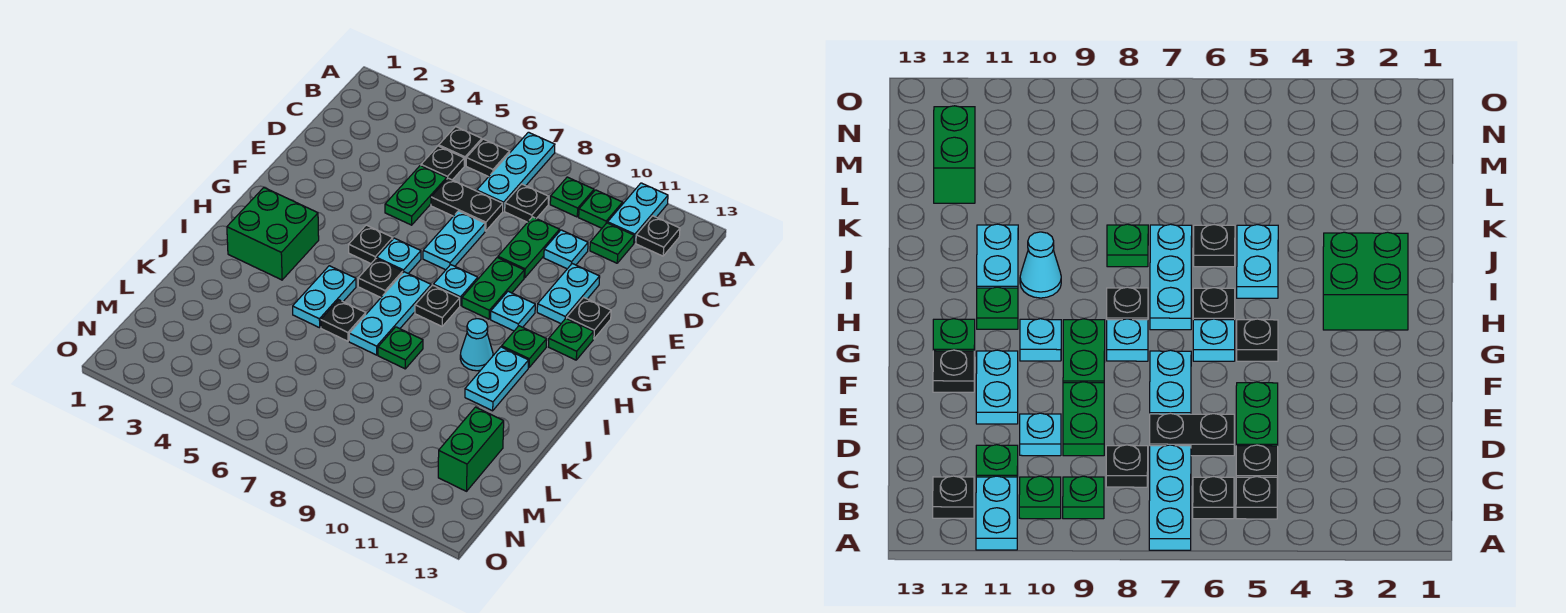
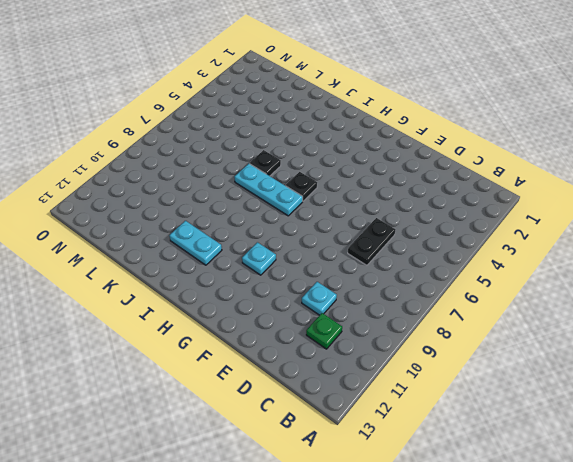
none -> cyan plate A7:C7 level 1
none -> cyan plate A11:B11 level 1
none -> black plate B5 level 1
none -> black plate B6 level 1

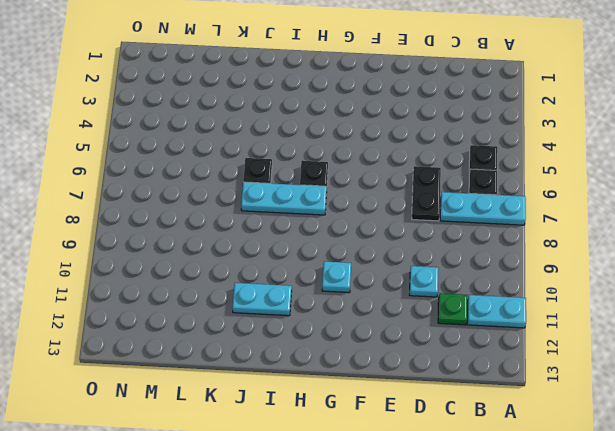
none -> green plate B9 level 1
none -> green plate B10 level 1
none -> black plate B12 level 1
none -> black plate C5 level 1

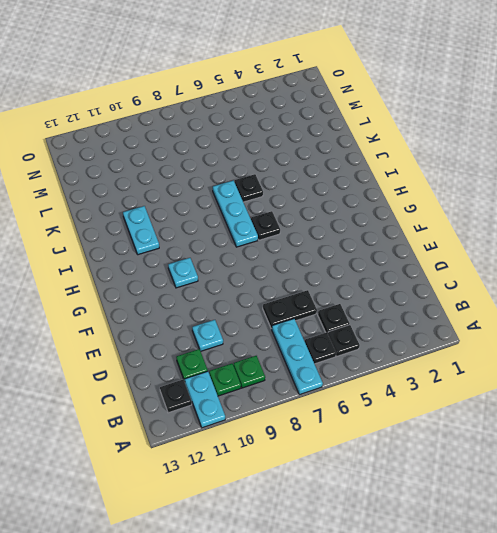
none -> black plate C8 level 1
none -> green plate D5:E5 level 1
none -> green plate D9:E9 level 1
none -> cyan plate E7:F7 level 1

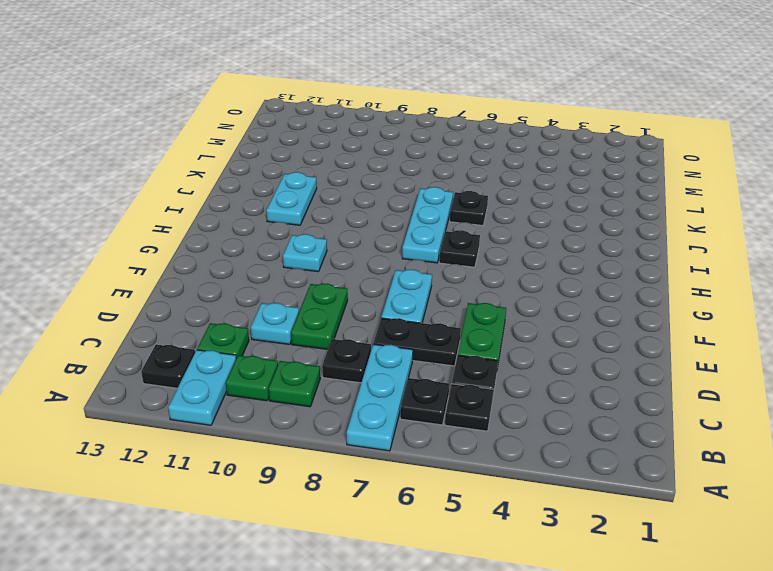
none -> cyan plate E11:F11 level 1
none -> green plate F9:G9 level 1
none -> black plate F12 level 1
none -> black plate G5 level 1

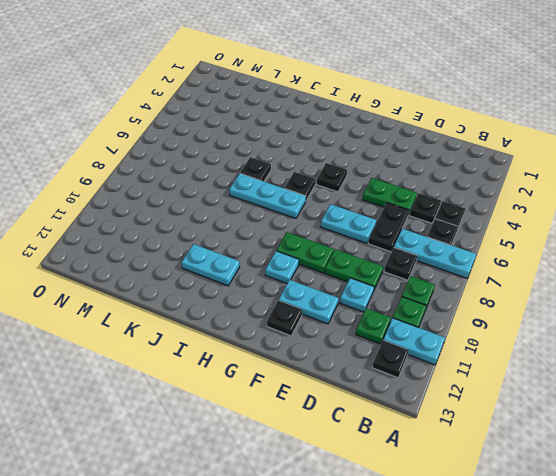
none -> cyan plate G6 level 1
none -> cyan plate G8 level 1
none -> green plate G12 level 1
none -> green brick H2:I3 level 1

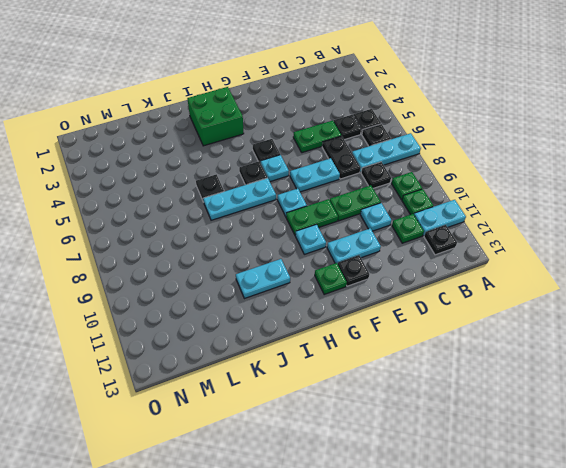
none -> black plate H8 level 1
none -> green plate H11 level 1
none -> cyan plate I5:J5 level 1
none -> cyan cone I10 level 1

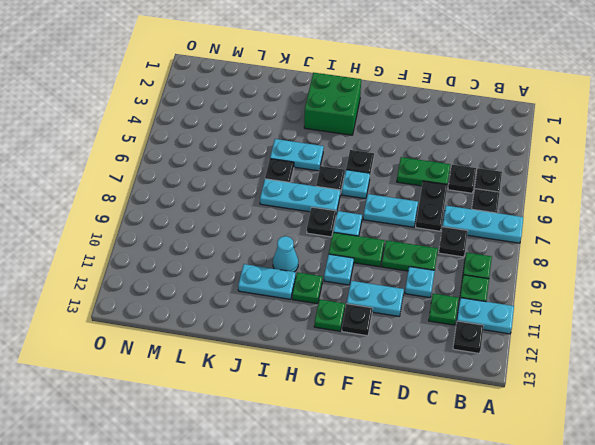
none -> green plate J8 level 1
none -> green brick L12:M12 level 1

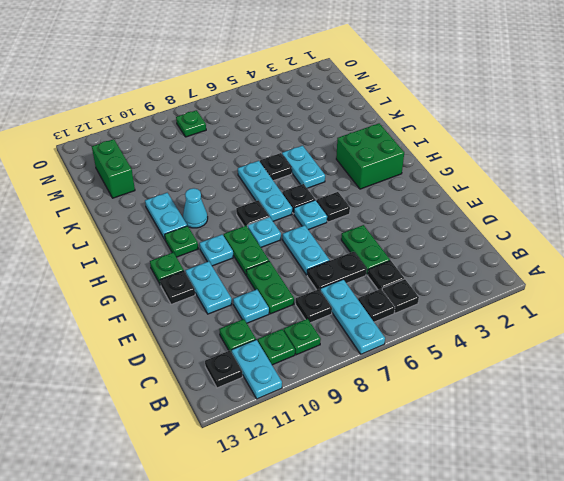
green plate N8 level 1 -> green plate J8 level 1

